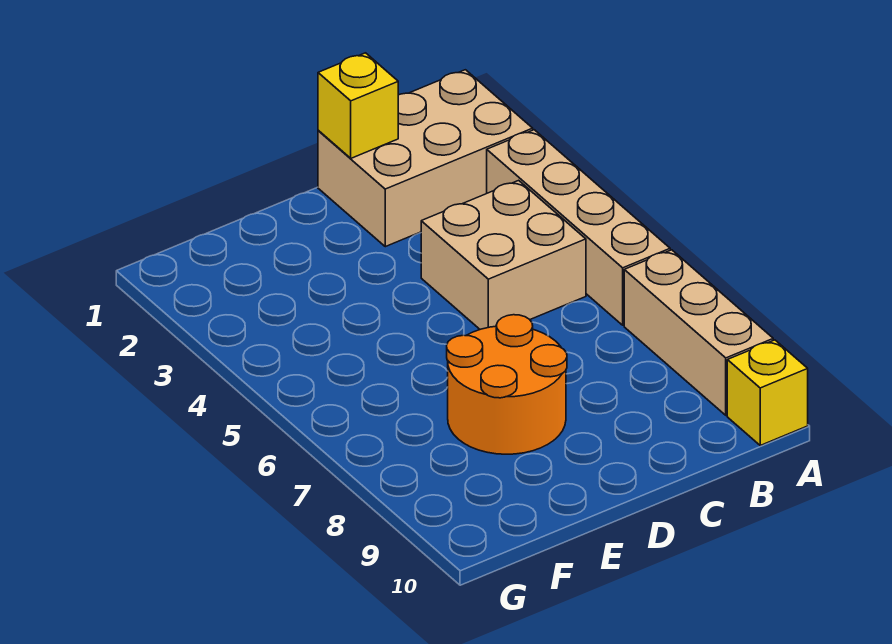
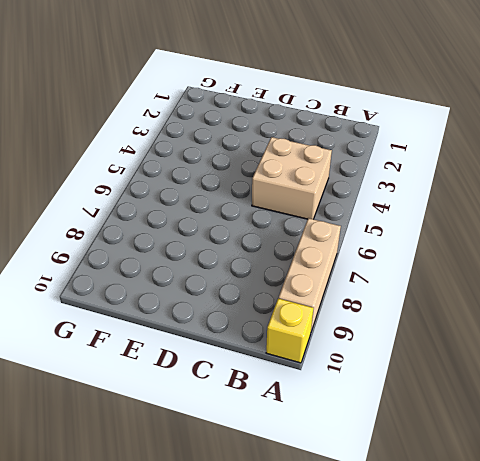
none -> tan brick A1:C2 level 1
none -> tan brick A3:A6 level 1

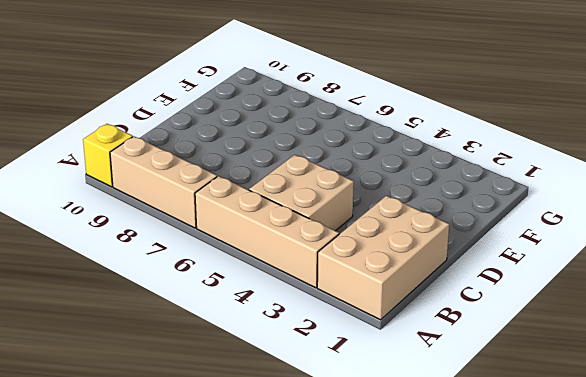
none -> orange round brick D7:E8 level 1
none -> yellow brick C1 level 2

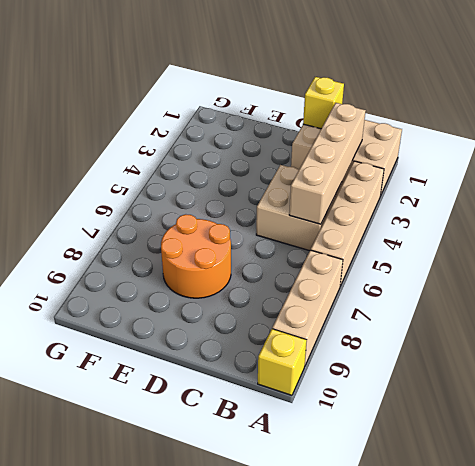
tan brick B2:B5 level 2 -> none

